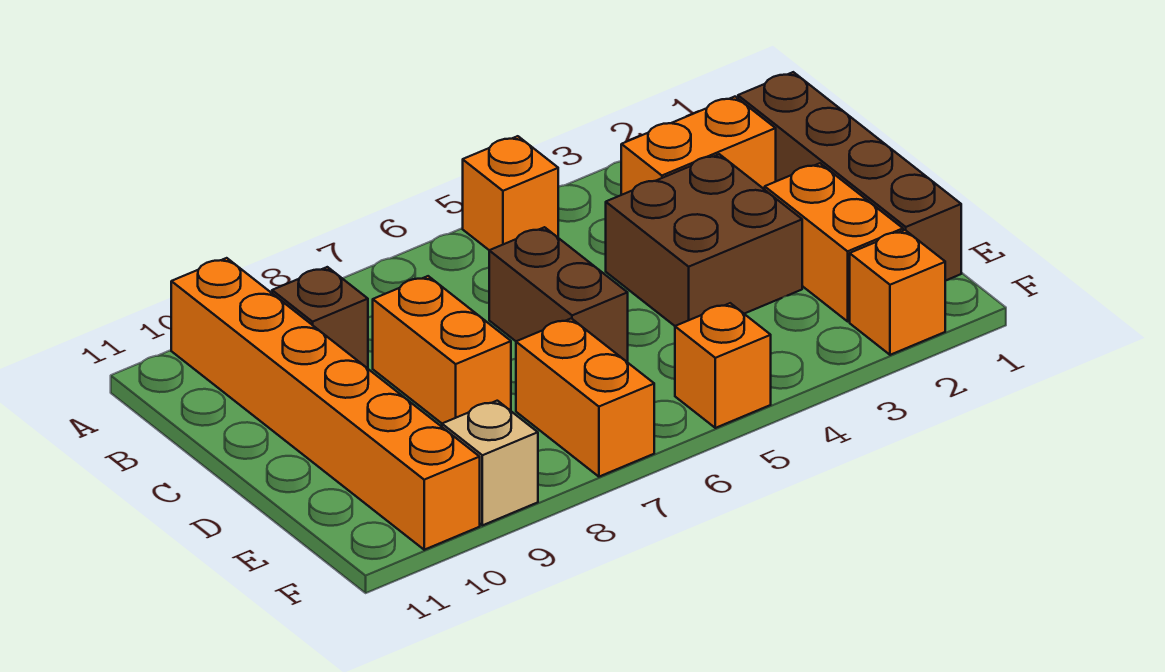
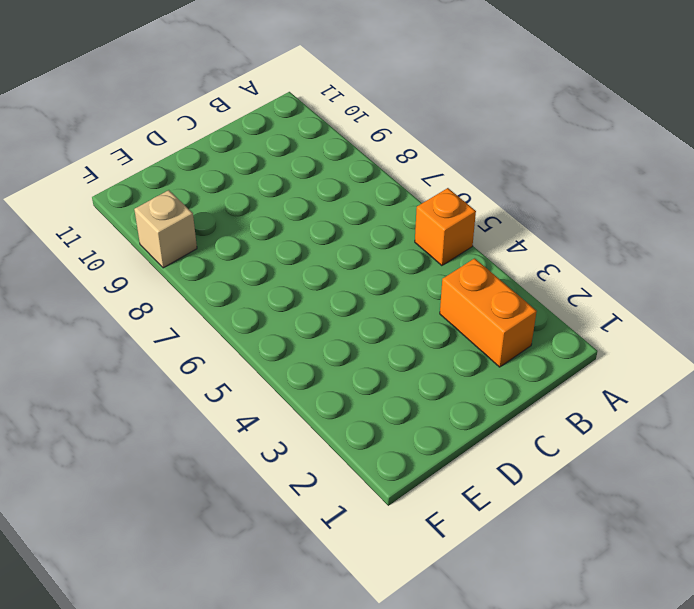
none -> orange brick A10:F10 level 1
none -> brown brick B1:E1 level 1
none -> brown brick B9 level 1

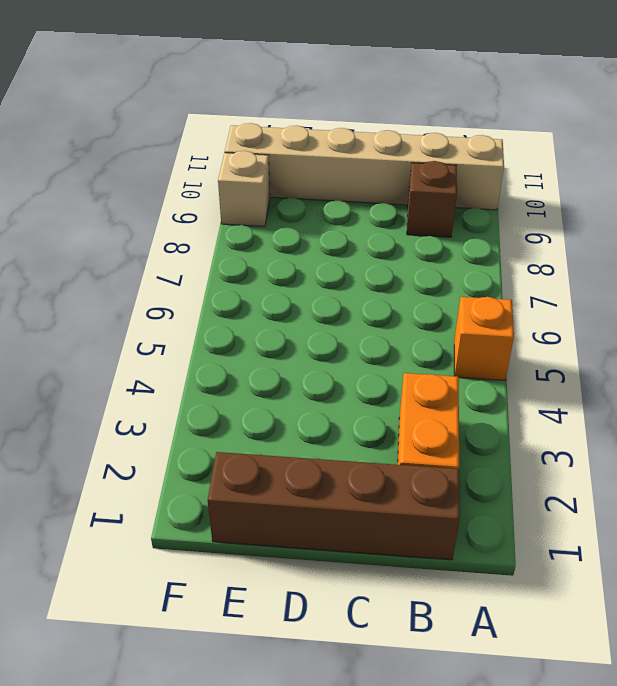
tan brick A10:F10 level 1 -> orange brick A10:F10 level 1
none -> brown brick C3:D4 level 1
none -> brown brick C6:D6 level 1
none -> orange brick C8:D8 level 1

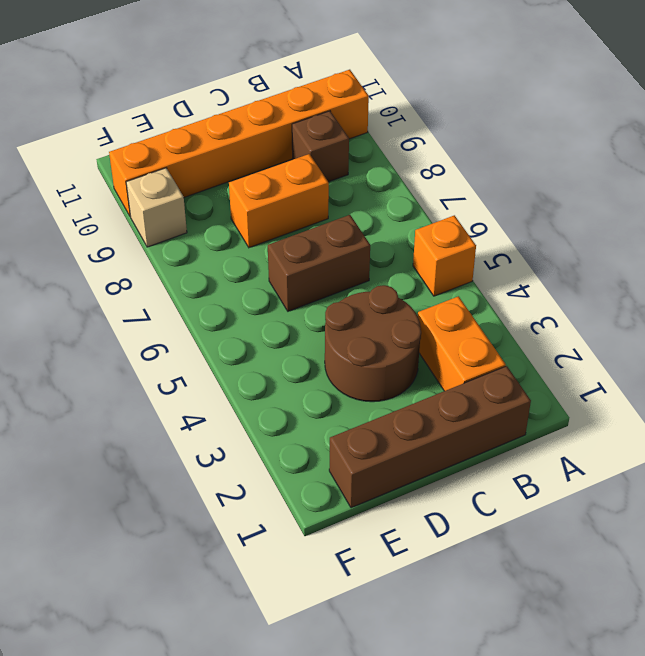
brown round brick C3:D4 level 1 -> brown brick C3:D4 level 1
none -> orange brick D2:E2 level 1
none -> orange brick E7:F7 level 1
none -> orange brick F2 level 1

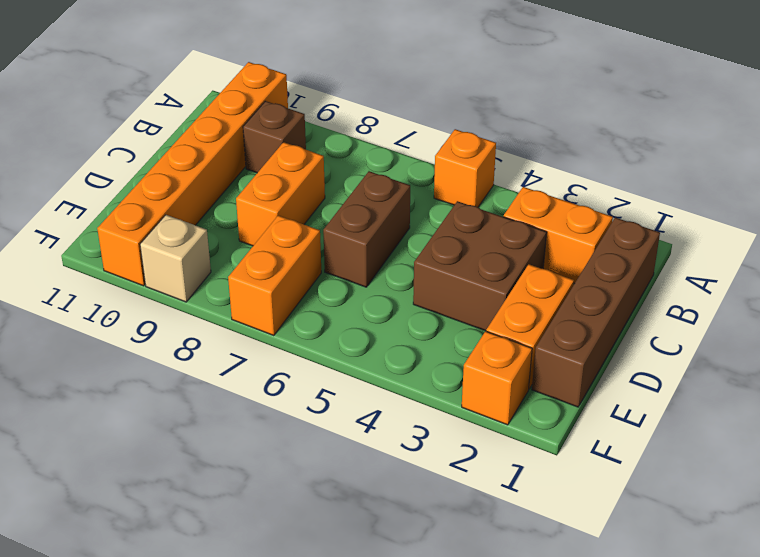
none -> orange brick F5 level 1

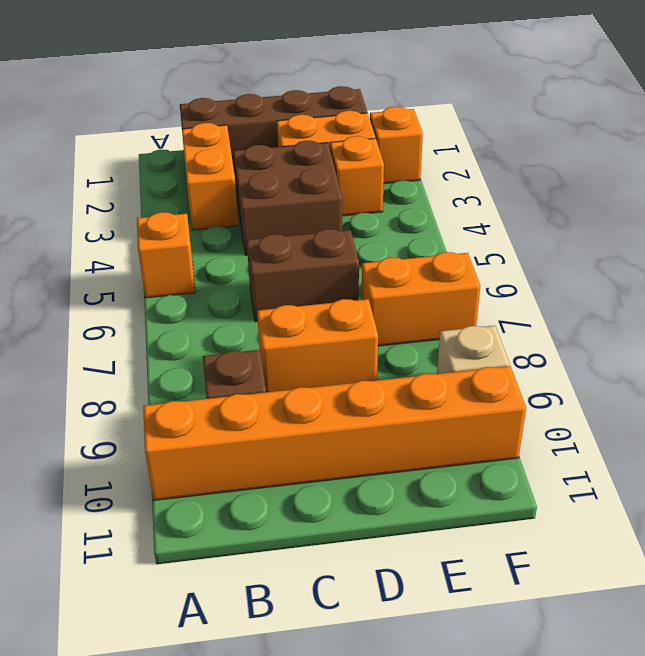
orange brick E3 level 1 -> orange brick F5 level 1

